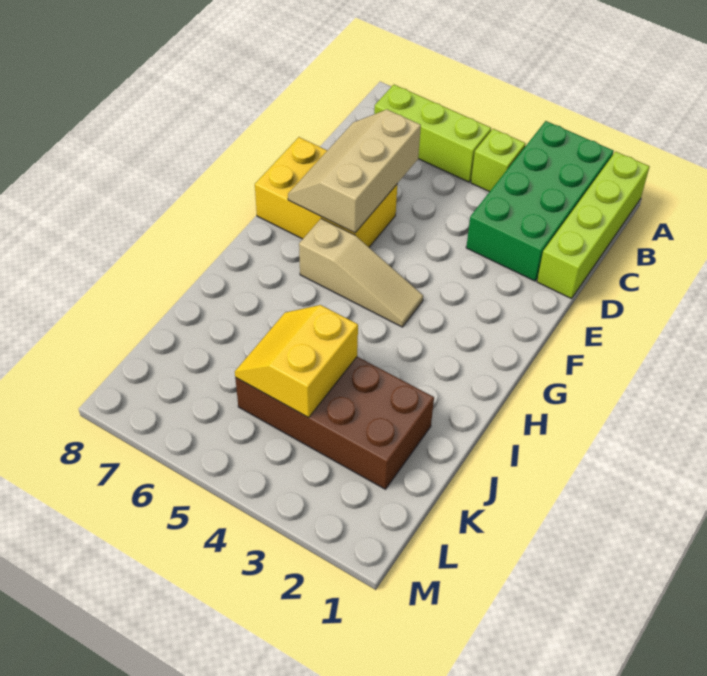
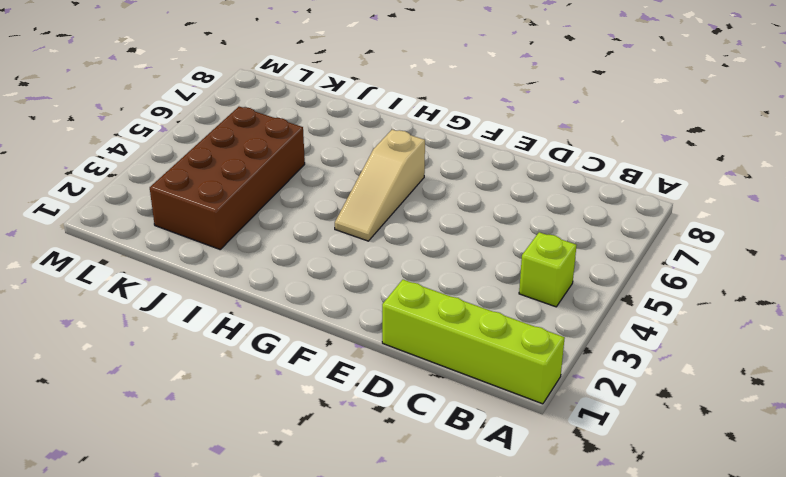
none -> green brick A2:D3 level 1
none -> lime brick B5:B7 level 1

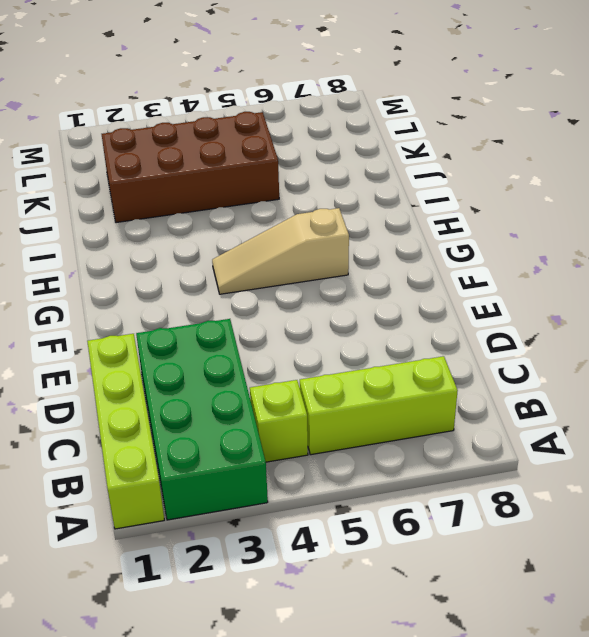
none -> yellow brick E6:F8 level 1
none -> tan slope D6:F7 level 2 top 6

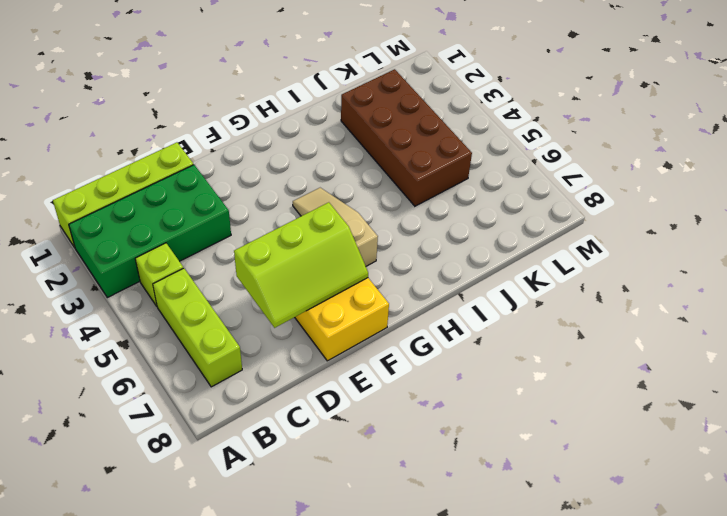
lime slope D6:F7 level 2 top 6 -> tan slope D6:F7 level 2 top 6
none -> yellow slope J4:K5 level 2 top 4

